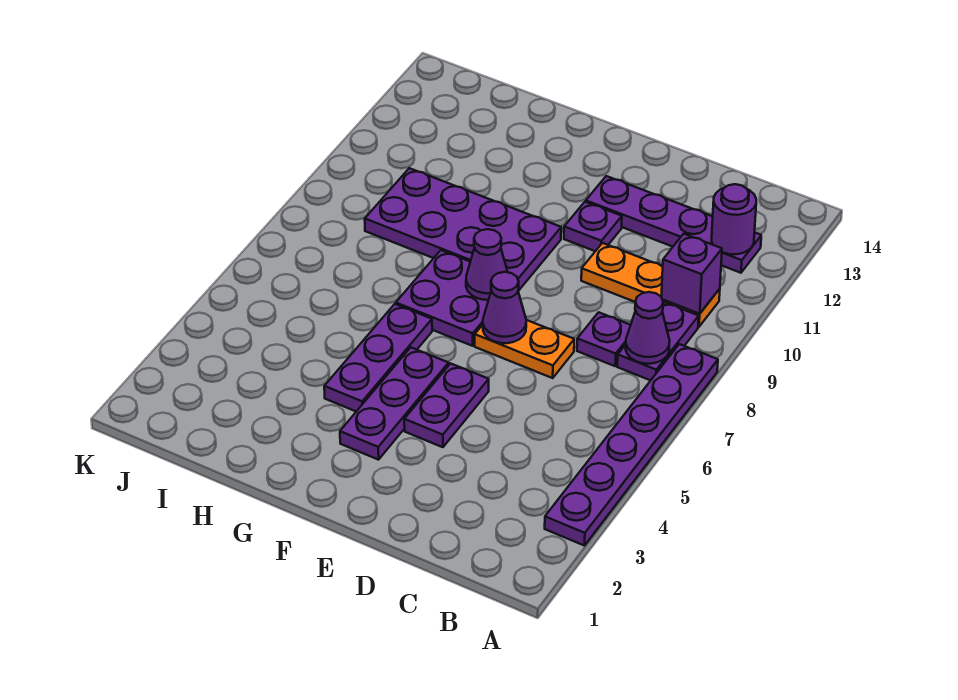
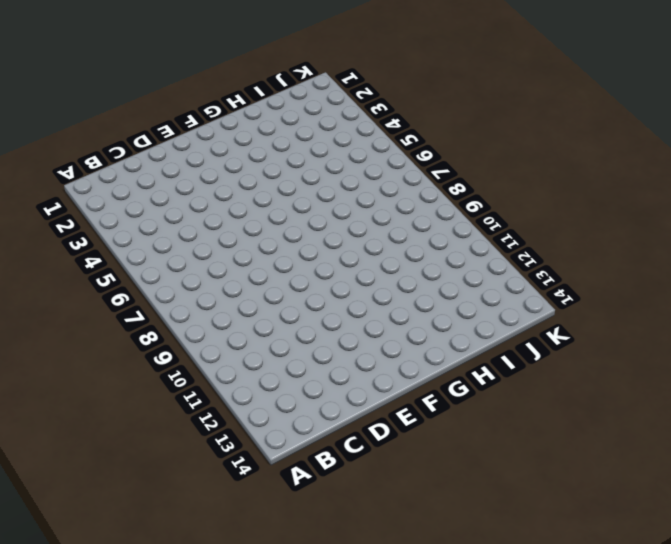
none -> purple plate A3:A8 level 1
none -> purple plate B8:B9 level 1
none -> orange plate B10:D10 level 1

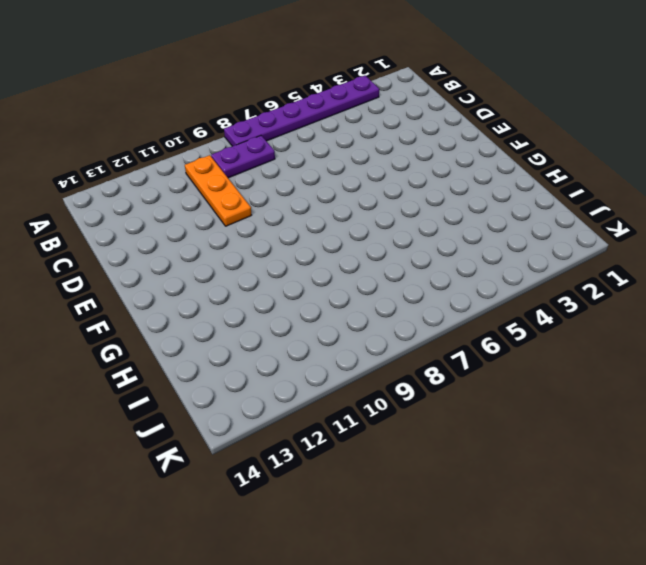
none -> purple plate B12:E12 level 1
none -> purple plate C8 level 1
none -> orange plate D7:E7 level 1

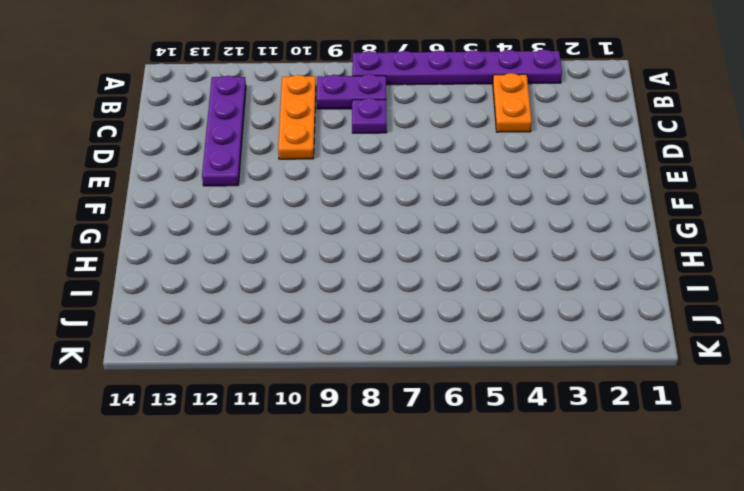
orange plate B4:C4 level 1 -> orange plate D7:E7 level 1
none -> purple plate E4:E5 level 1
none -> purple plate E11 level 1
none -> purple plate F3:F5 level 1

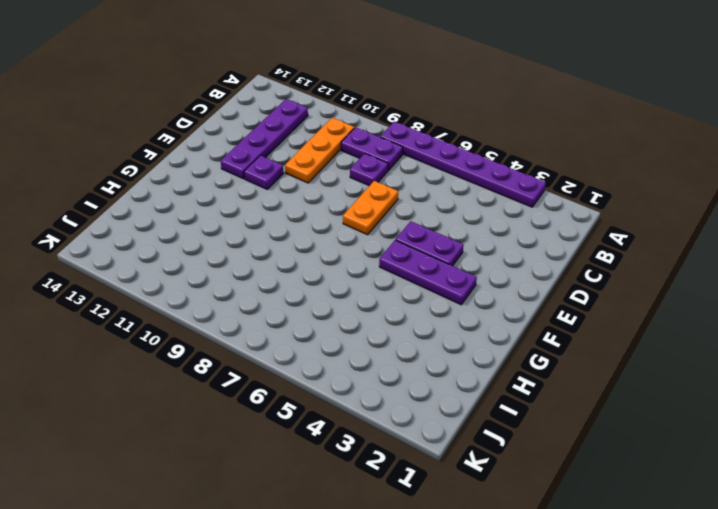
none -> purple plate F7:G8 level 1
none -> purple plate F9:I10 level 1
none -> purple plate G4:G6 level 1

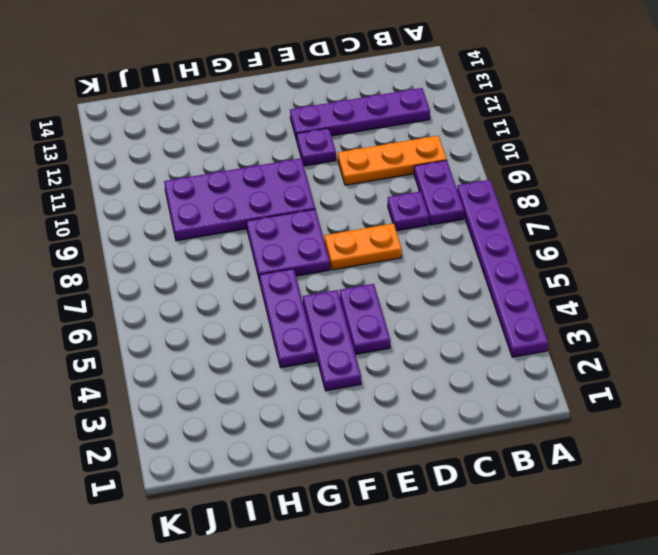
none -> purple cone B8 level 2
none -> purple brick B10 level 2
none -> purple round brick B12 level 2

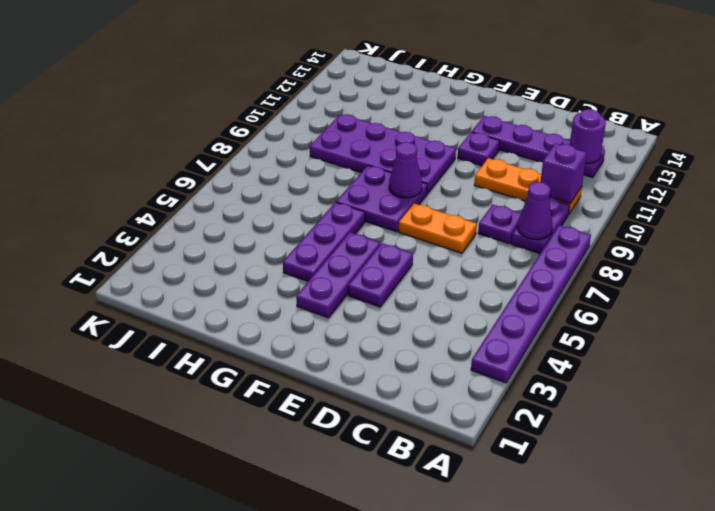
none -> purple cone E7 level 2

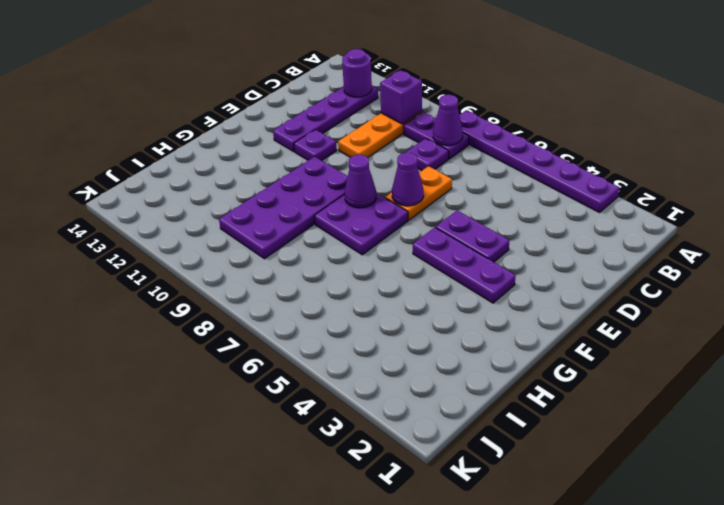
none -> purple plate G4:G6 level 1

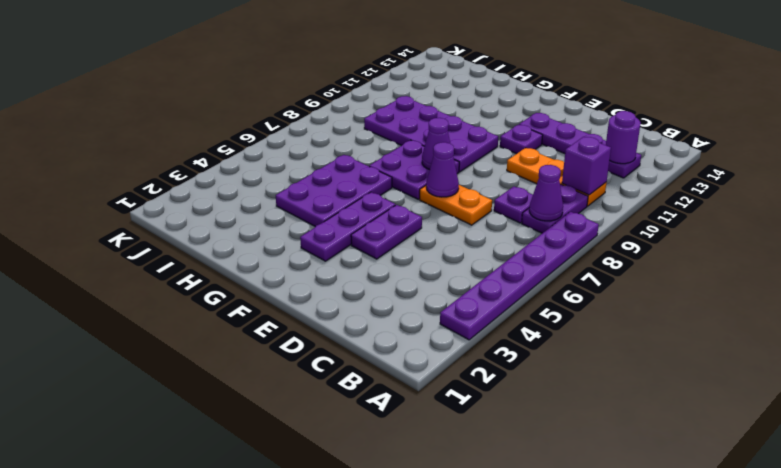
purple plate G4:H6 level 1 -> purple plate G4:G6 level 1

